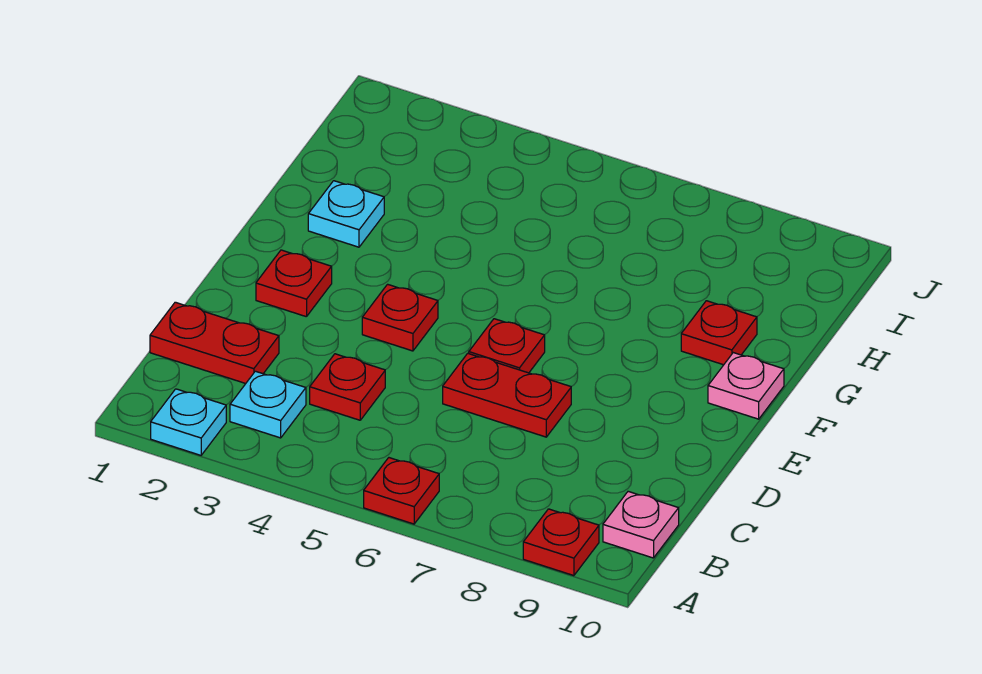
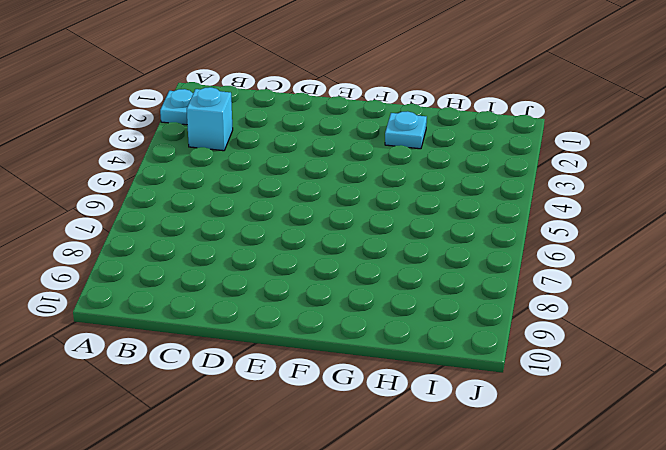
cyan brick B3 level 1 -> cyan plate B3 level 1
none -> red plate A6 level 1
none -> red plate A9 level 1
none -> pink plate B10 level 1

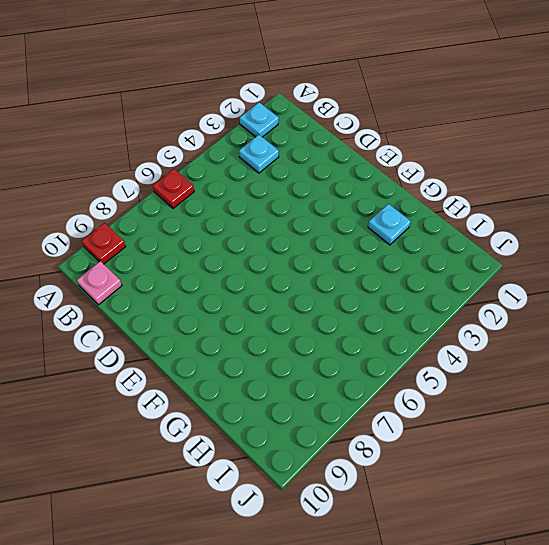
none -> red plate C1:C2 level 1
none -> red plate C4 level 1
none -> red plate D6:D7 level 1

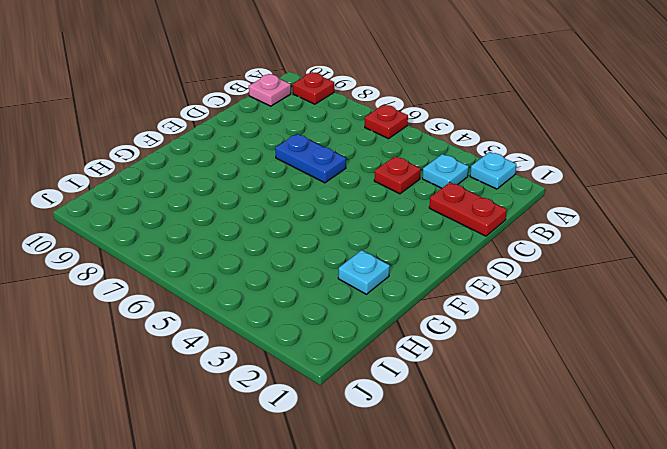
blue plate D6:D7 level 1 -> red plate D6:D7 level 1
none -> red plate E2 level 1
none -> red plate E4 level 1
none -> red plate E6 level 1

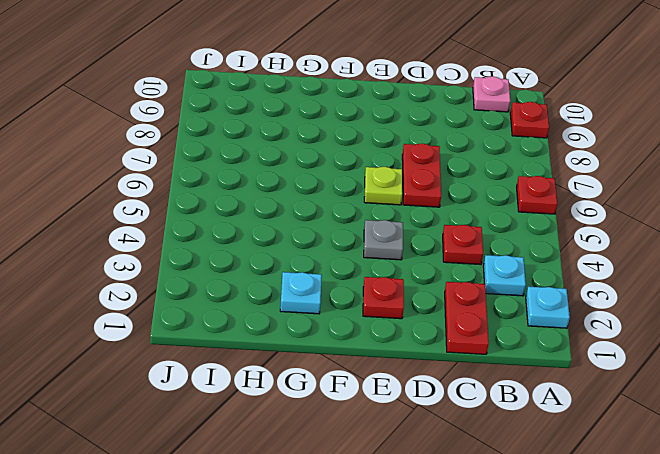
grey plate E4 level 1 -> red plate E4 level 1
lime plate E6 level 1 -> red plate E6 level 1
none -> pink plate F10 level 1
none -> red plate G9 level 1

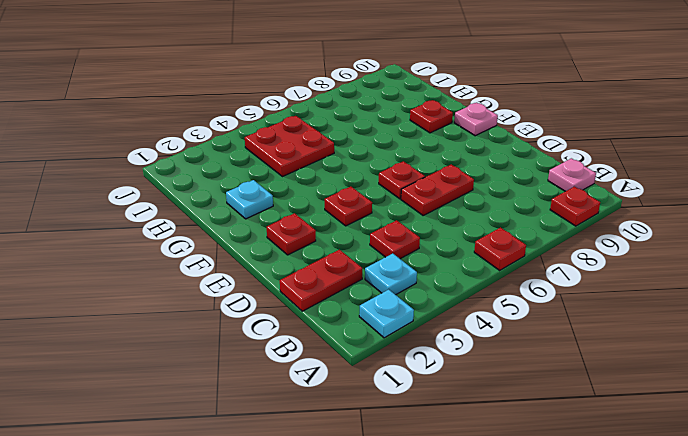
red plate H4:I5 level 1 -> none

